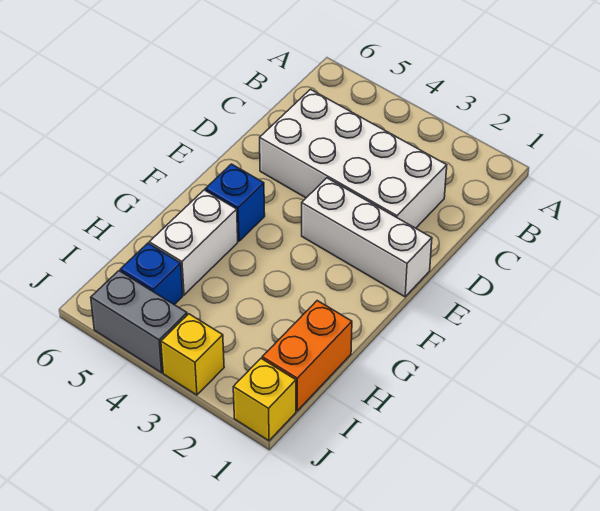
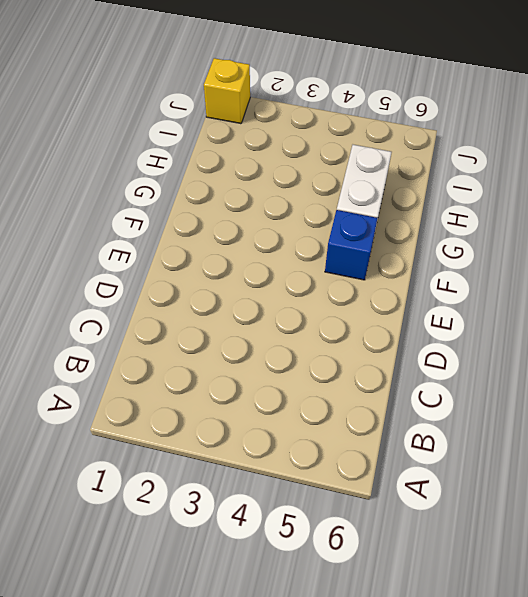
none -> white brick C2:D5 level 1
none -> white brick E1:E3 level 1

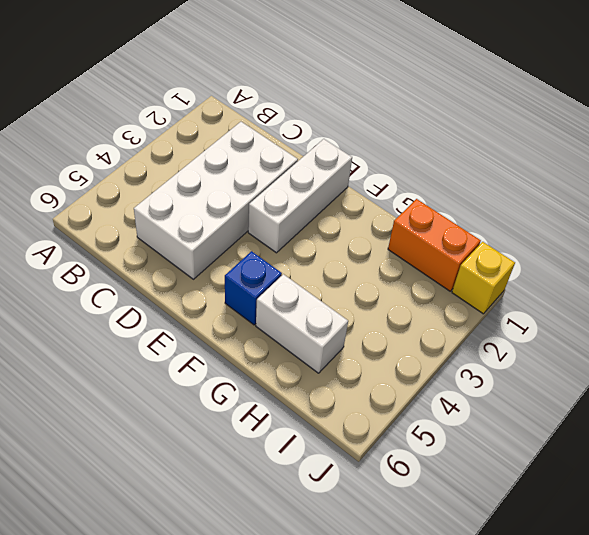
none -> blue brick I5 level 1
none -> yellow brick J3 level 1

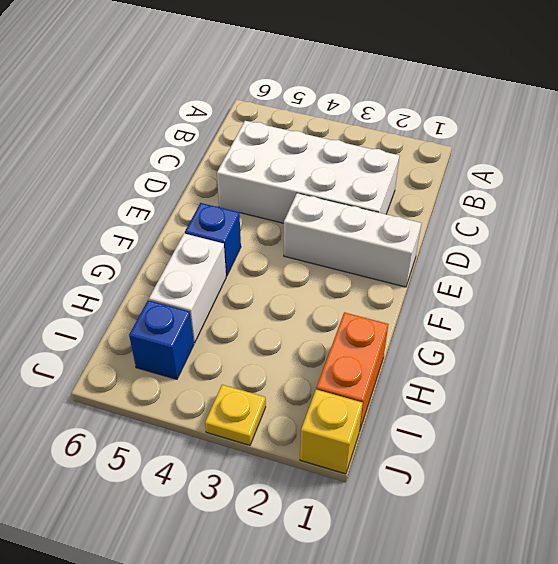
yellow plate J3 level 1 -> yellow brick J3 level 1
none -> grey brick J4:J5 level 1

